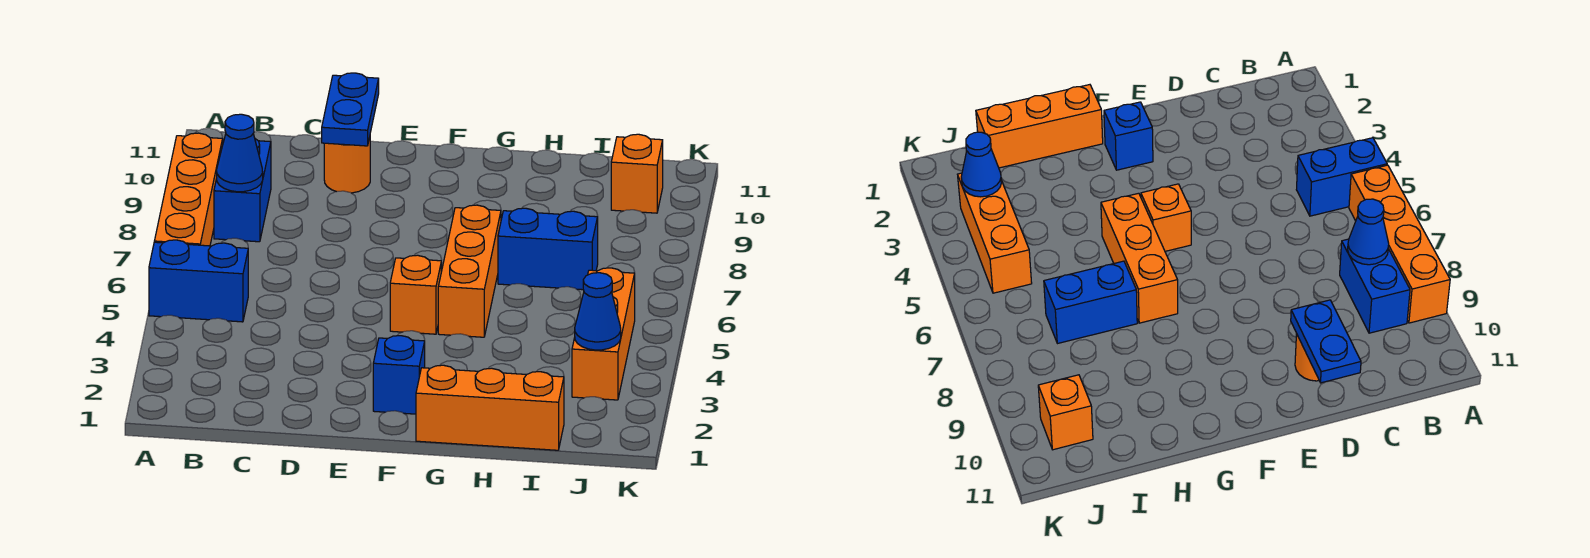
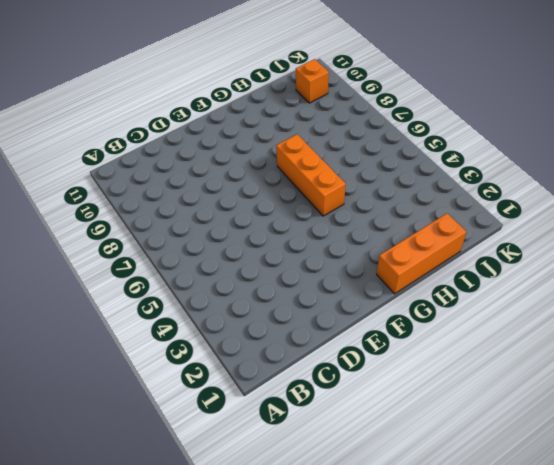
none -> blue brick A5:B5 level 1
none -> orange brick A6:A9 level 1
none -> blue brick B8:B9 level 1

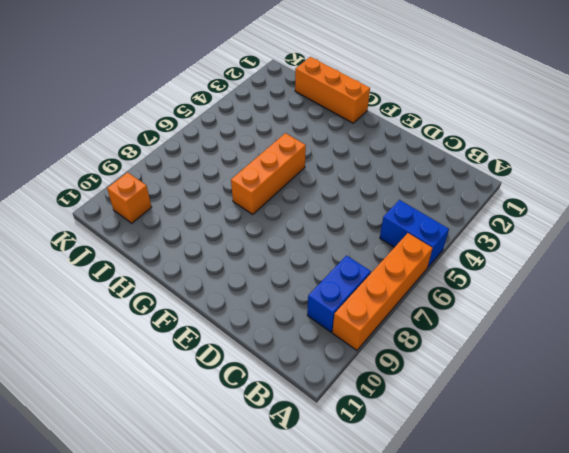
none -> orange round brick D10 level 1
none -> blue brick F2 level 1
none -> orange brick F5 level 1

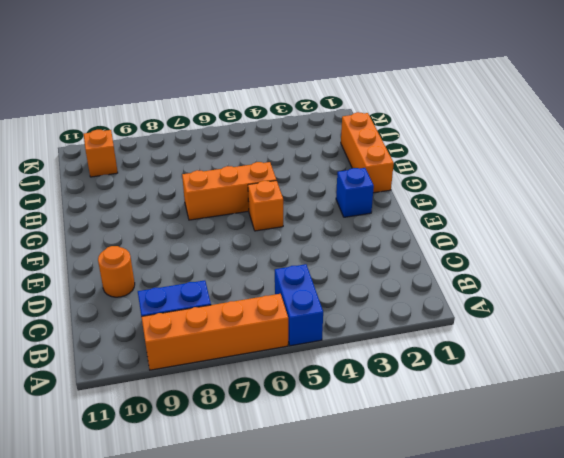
none -> blue brick H7:I7 level 1
none -> orange brick J3:J5 level 1
none -> blue cone B8 level 2

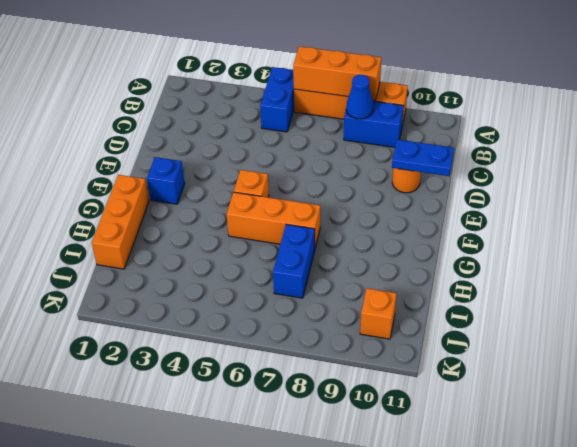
orange brick A6:A8 level 2 -> orange brick J3:J5 level 1
none -> blue cone J3 level 2

